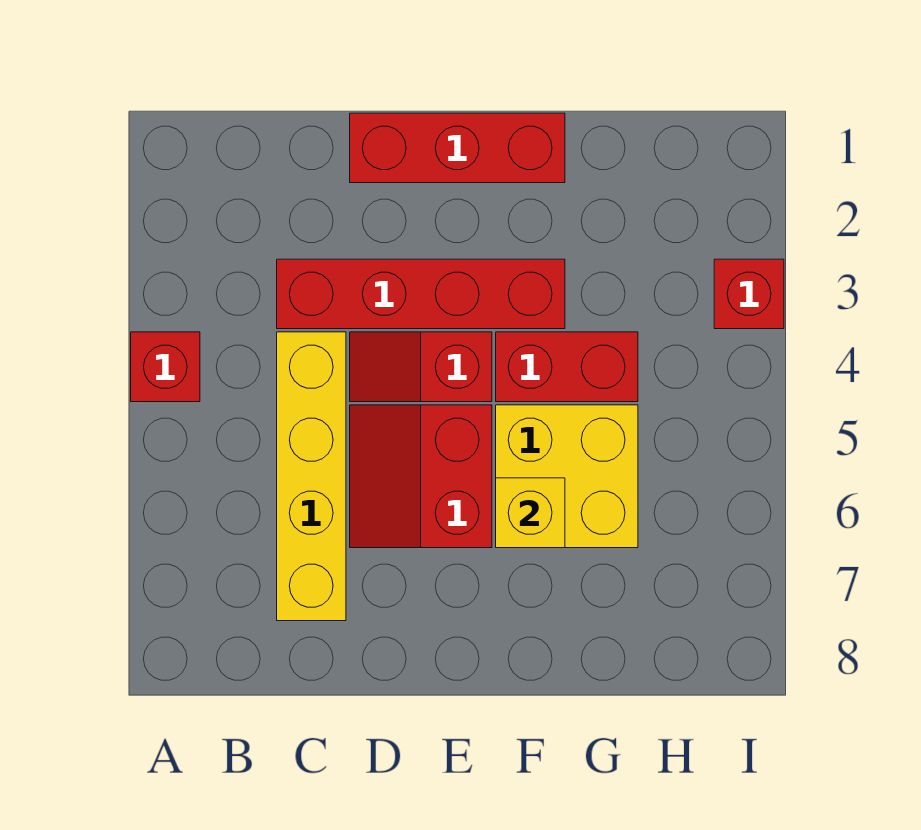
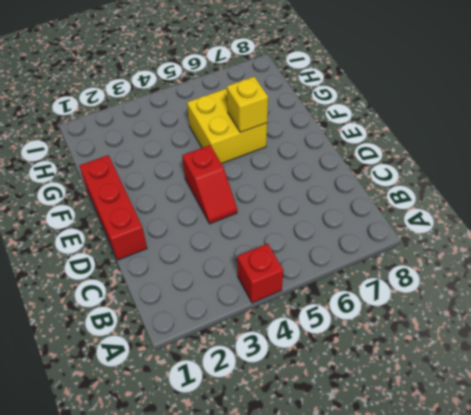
none -> red brick C3:F3 level 1
none -> yellow brick C4:C7 level 1

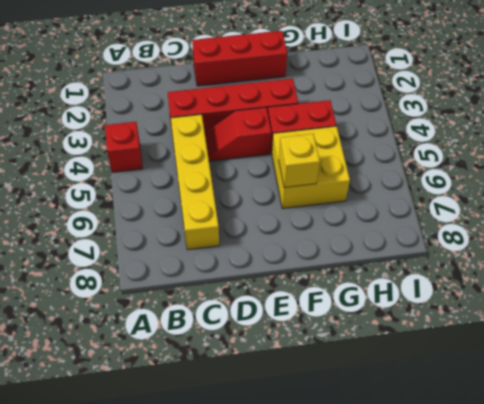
none -> red slope D5:E6 level 1 top E
none -> red brick I3 level 1

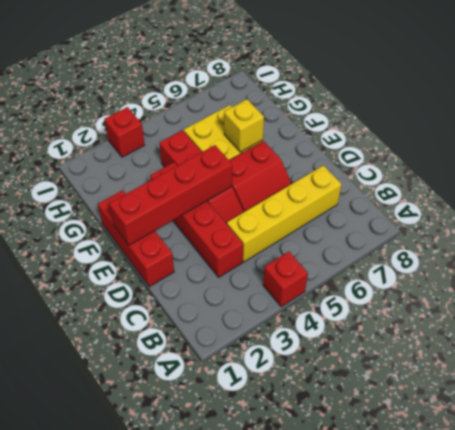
red brick E1:E4 level 2 -> none

